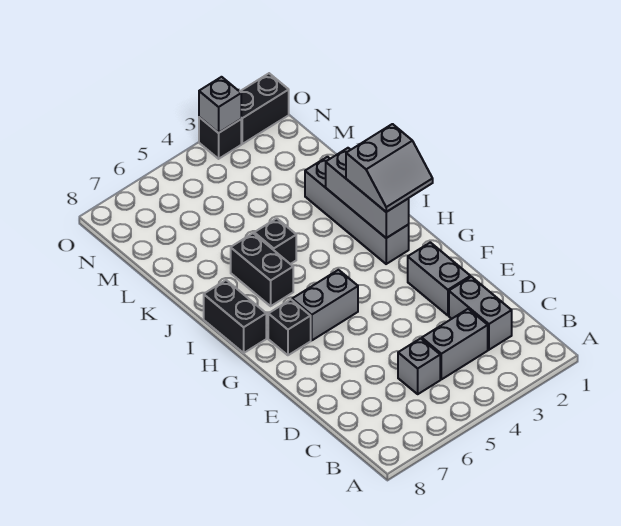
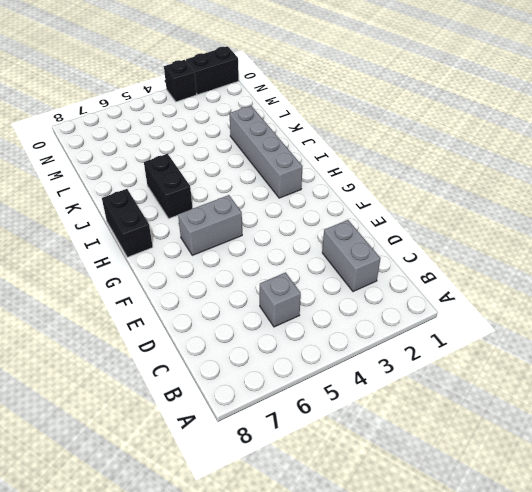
none -> grey brick C3:C4 level 1
none -> grey brick E2:F2 level 1
none -> black brick G7 level 1

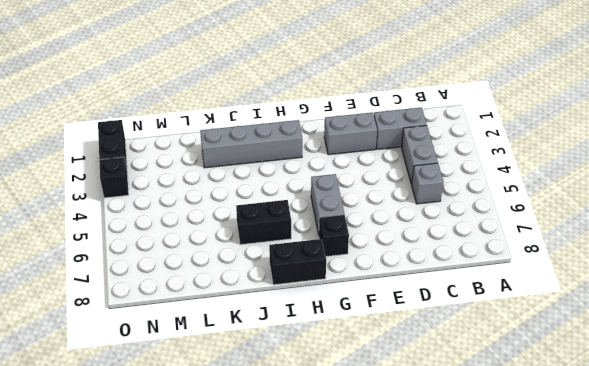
none -> black brick J5 level 1
none -> grey brick H2:J2 level 2
none -> grey brick O3 level 2

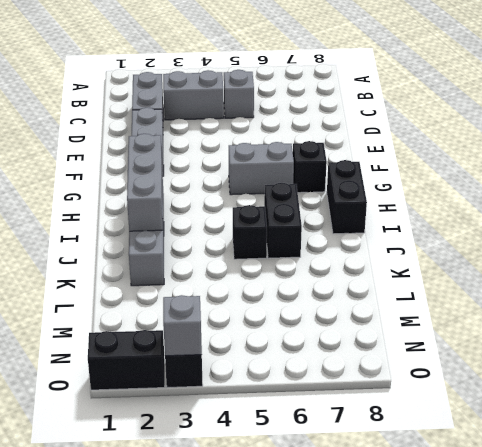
none -> grey slope H1:I2 level 3 top I

